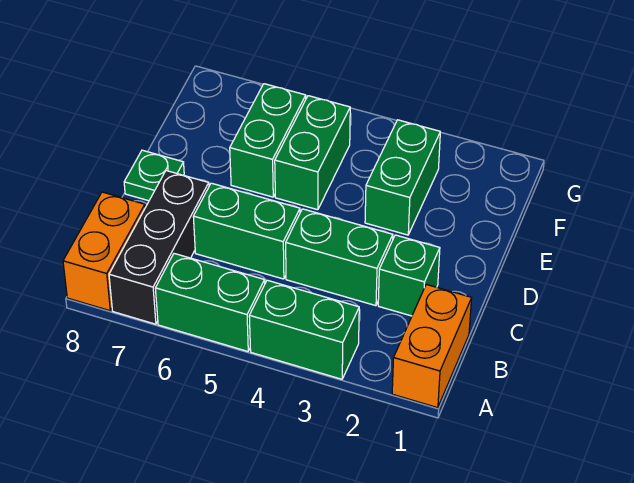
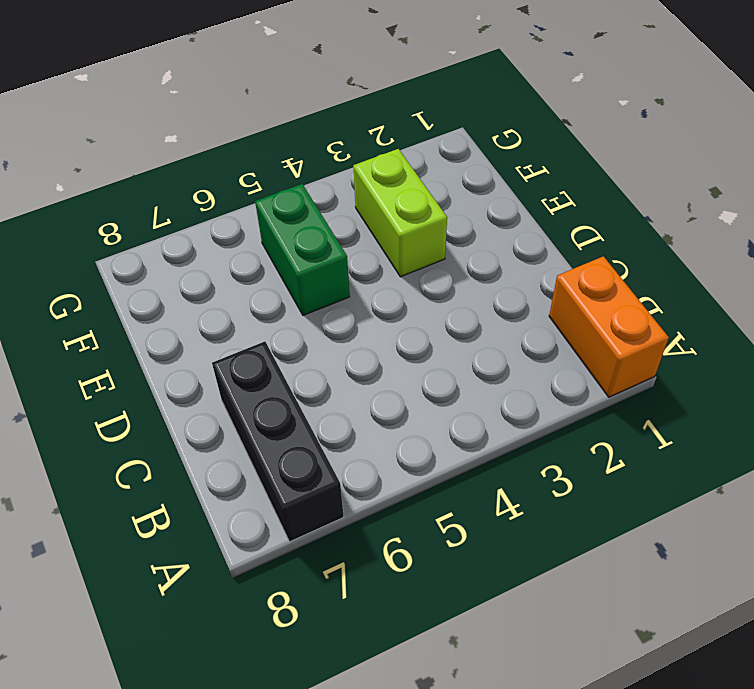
lime brick E3:F3 level 1 -> green brick E3:F3 level 1
none -> green brick A3:A4 level 1
none -> green brick A5:A6 level 1
none -> orange brick A8:B8 level 1

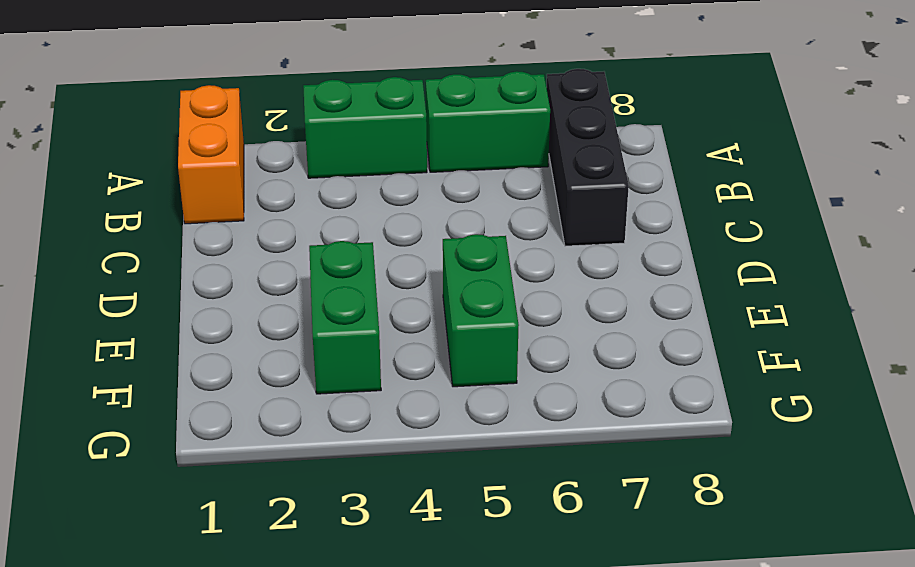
none -> orange brick A8:B8 level 1
none -> green brick C2 level 1
none -> green brick C3:C4 level 1

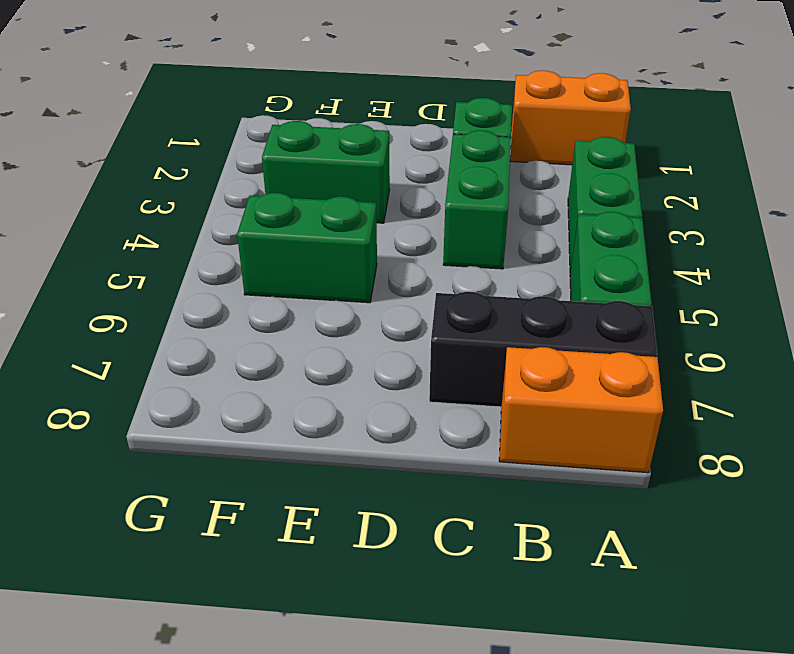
none -> green brick C5:C6 level 1
none -> green plate D8 level 1
none -> green brick E6:F6 level 1

